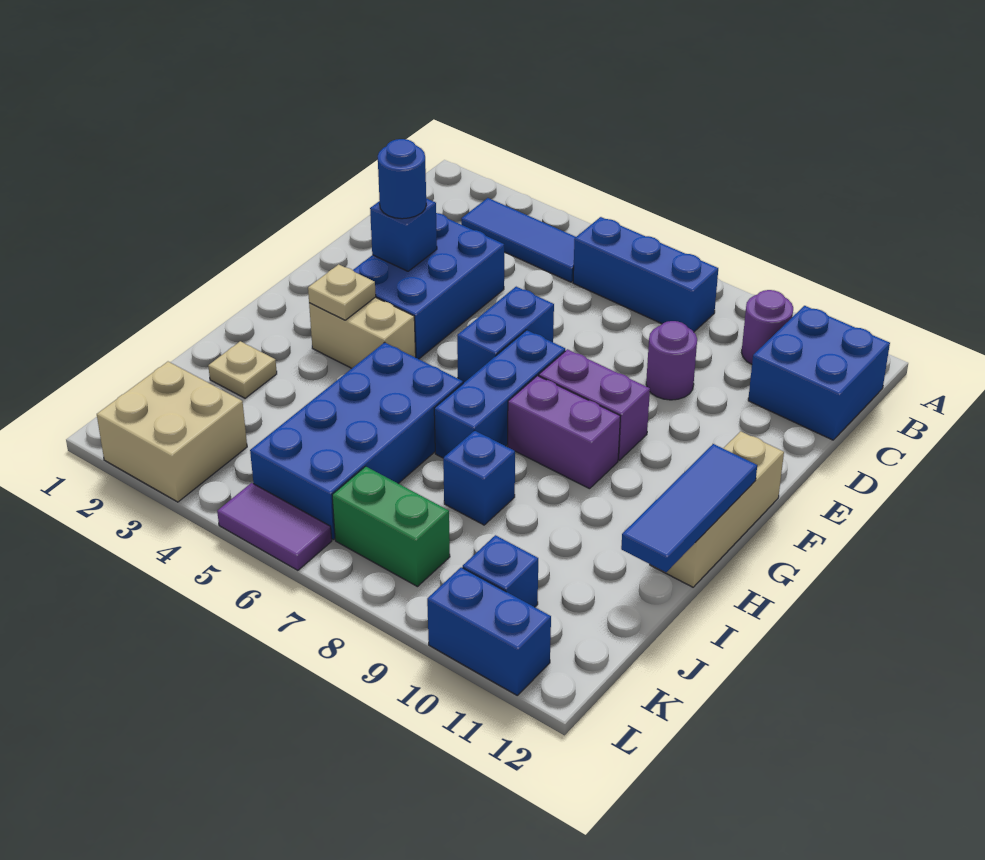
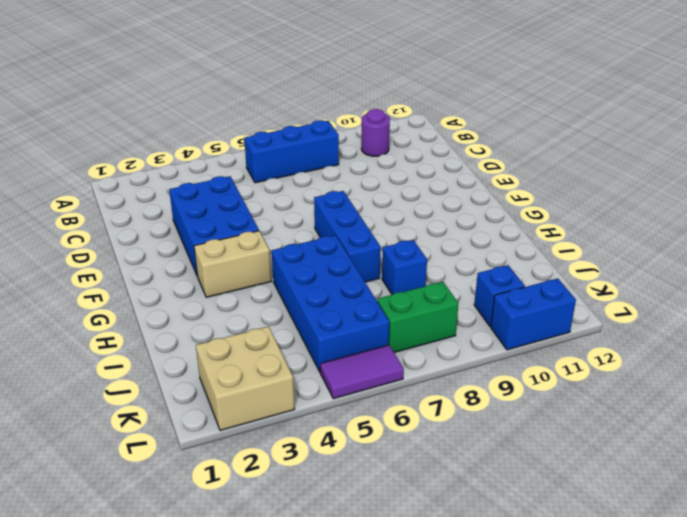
none -> blue tile B3:B5 level 1
none -> blue brick B11:C12 level 1
none -> purple round brick D9 level 1

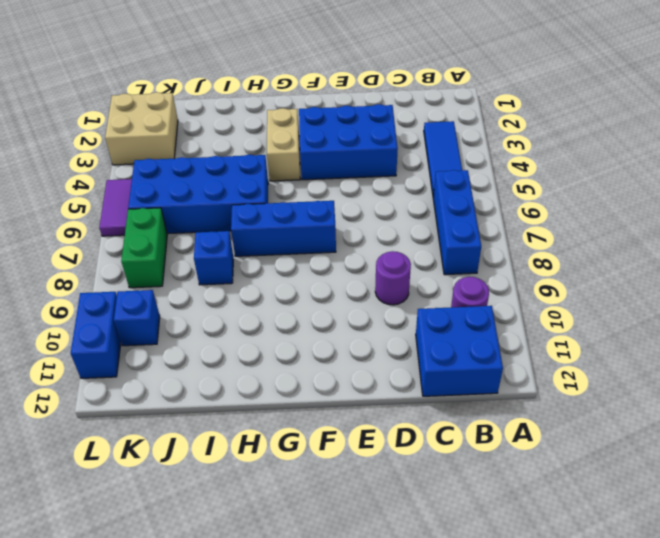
none -> blue brick E6:F6 level 1
none -> purple brick F8:F9 level 1
none -> tan brick F12:H12 level 1

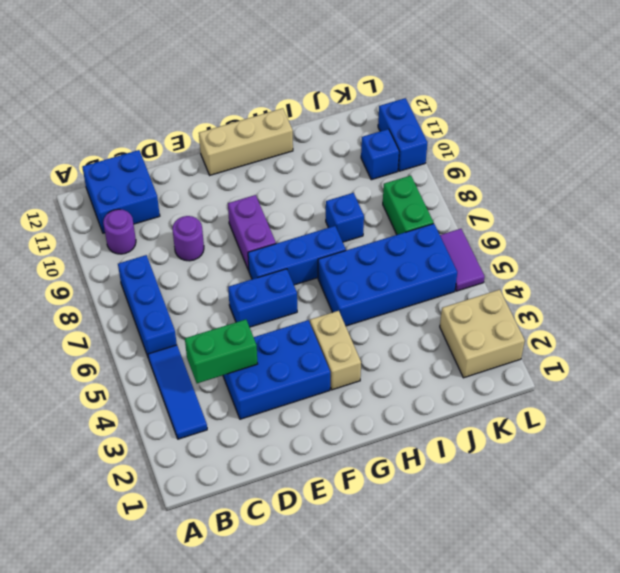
green brick C4:D4 level 2 -> none
none -> purple brick G8:G9 level 1
none -> tan plate I2 level 1
none -> blue brick E3 level 2

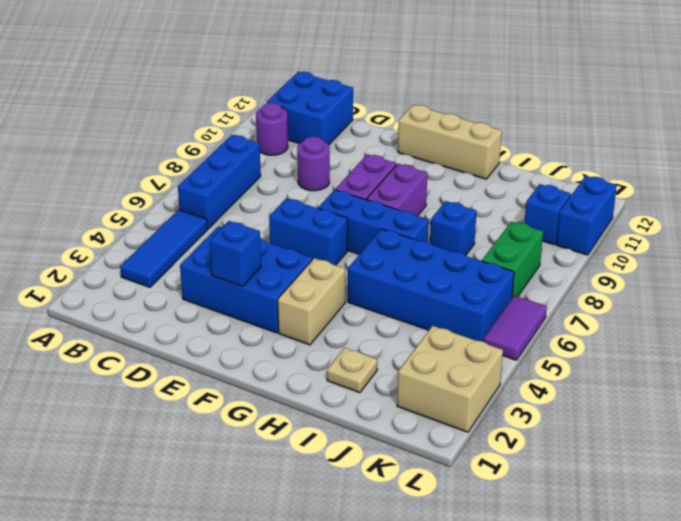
none -> tan plate G3 level 2
none -> blue tile G12:I12 level 2
none -> blue round brick E3 level 3

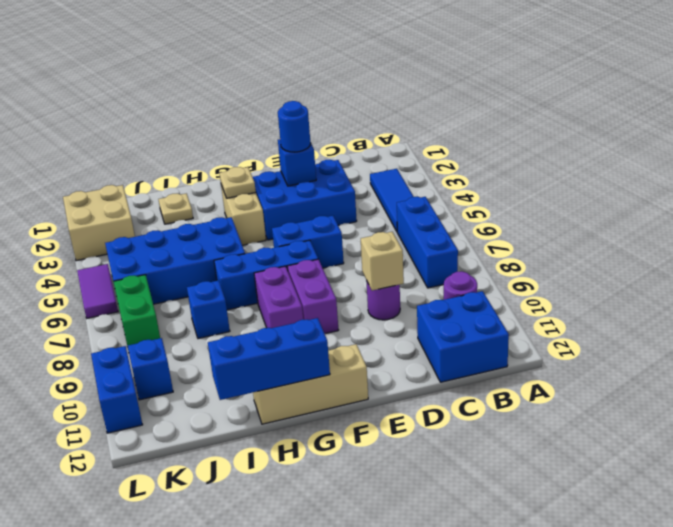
tan brick D9 level 2 -> none
blue brick G12:I12 level 2 -> blue tile G12:I12 level 2

